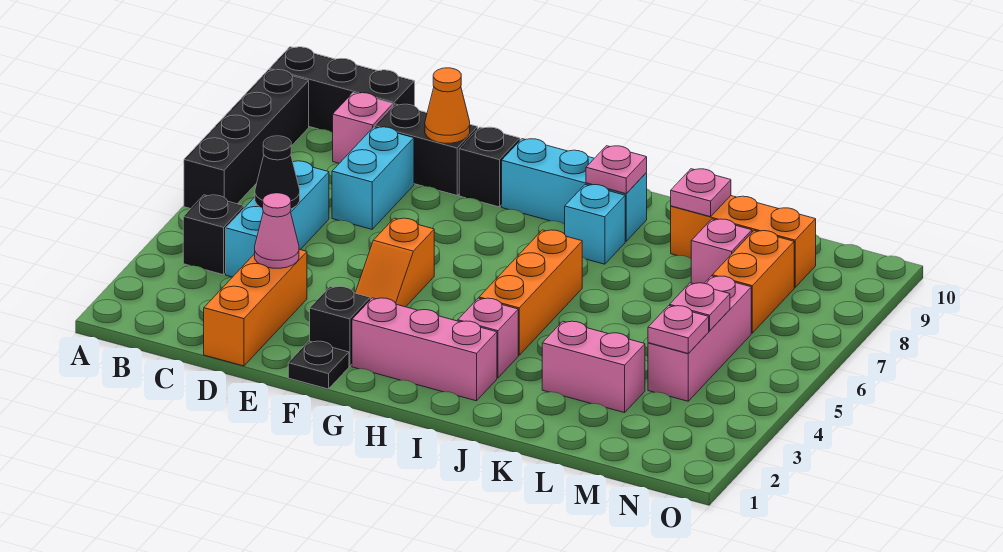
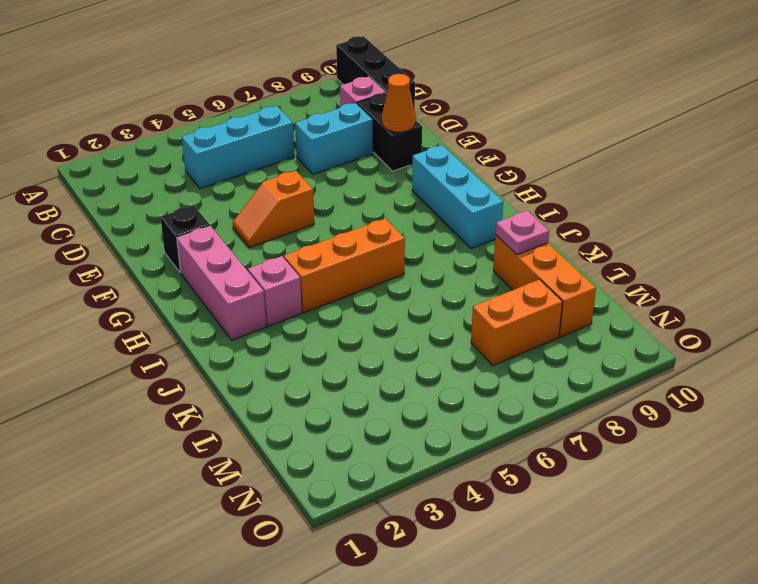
none -> black brick A6:A9 level 1
none -> black brick B4 level 1
none -> orange brick D1:D3 level 1

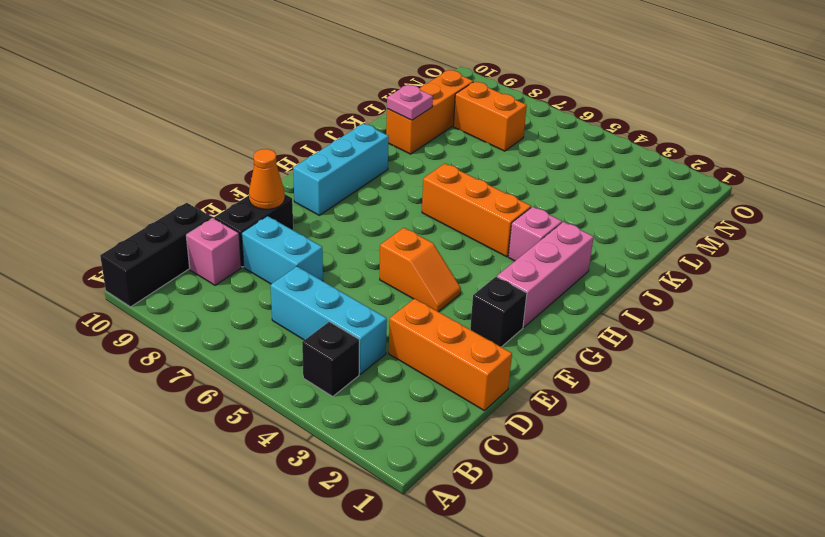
none -> black brick A6:A9 level 1
none -> black plate F1 level 1
none -> black brick F9 level 1

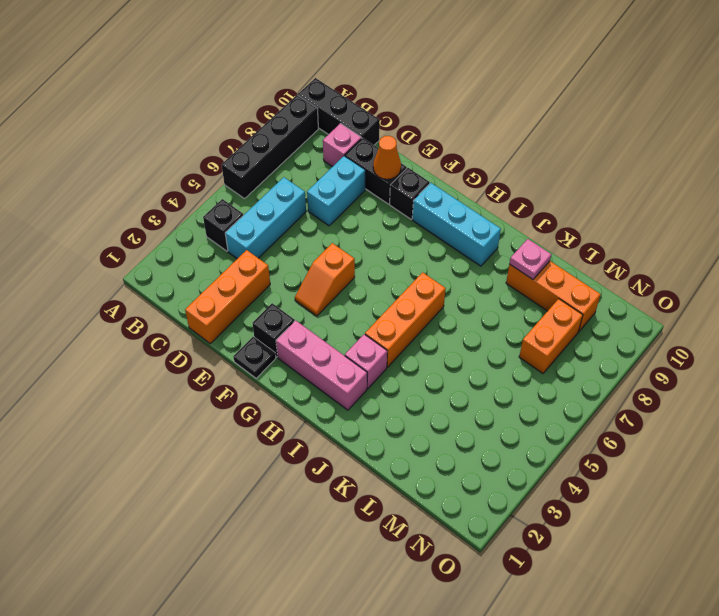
none -> cyan brick I8 level 1
none -> pink brick K3:L3 level 1
none -> pink brick L8 level 1

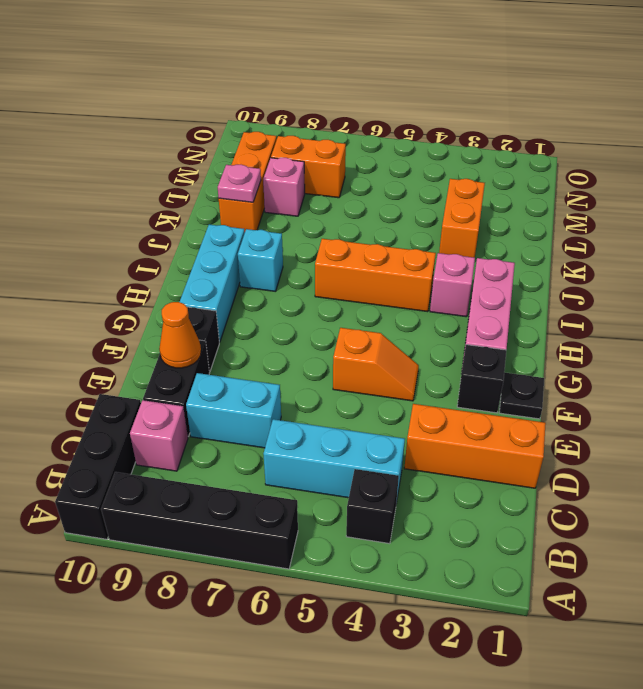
orange brick K3:L3 level 1 -> pink brick K3:L3 level 1
none -> pink brick M4:M6 level 1
none -> black cone C5 level 2
none -> pink cone D3 level 2

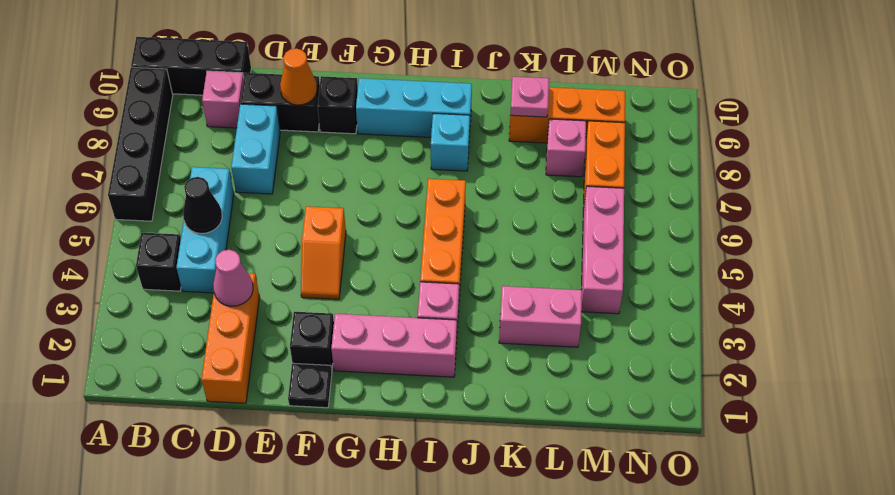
none -> pink plate I9 level 2
none -> pink plate M4 level 2
none -> pink plate M5 level 2

